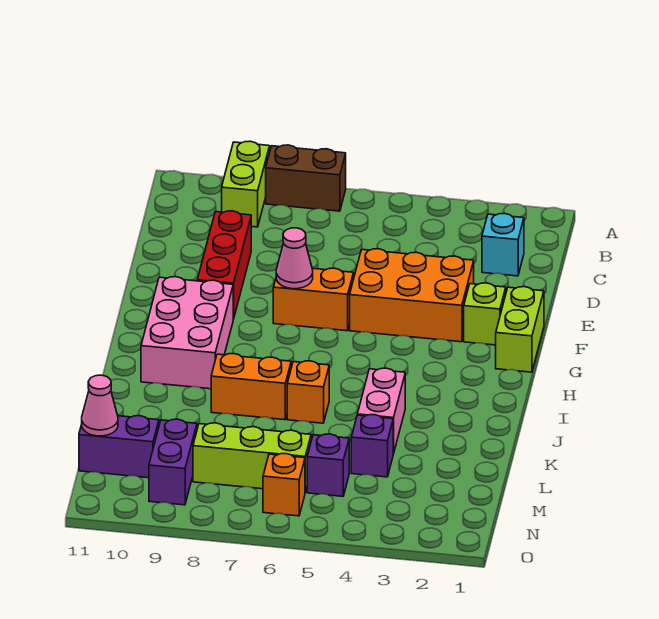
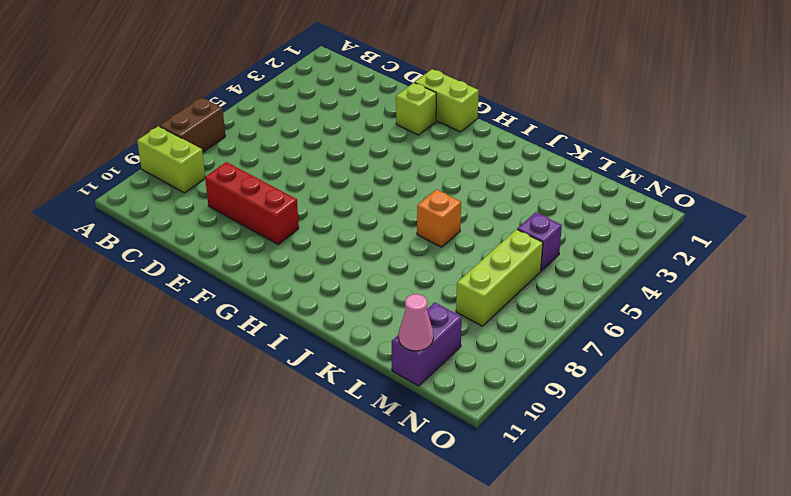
none -> cyan brick C2 level 1
none -> orange brick E3:F5 level 1
none -> orange brick F6:F7 level 1

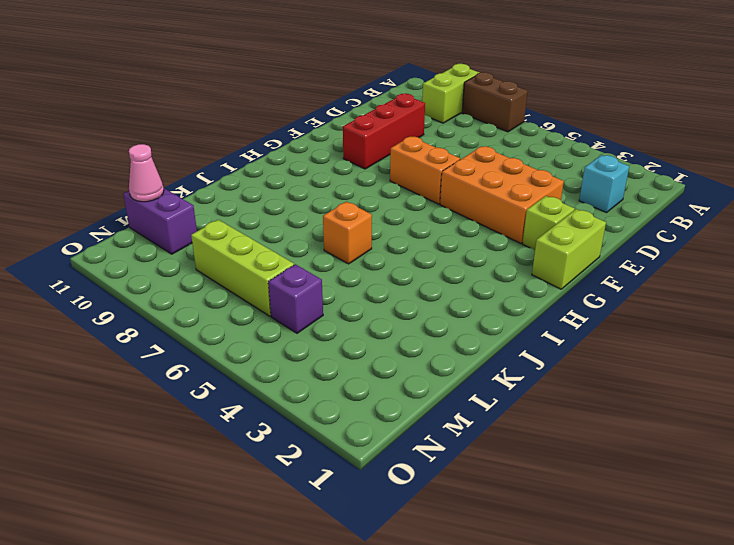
none -> pink brick G9:I10 level 1
none -> pink brick J4:K4 level 1
none -> orange brick J7:J8 level 1

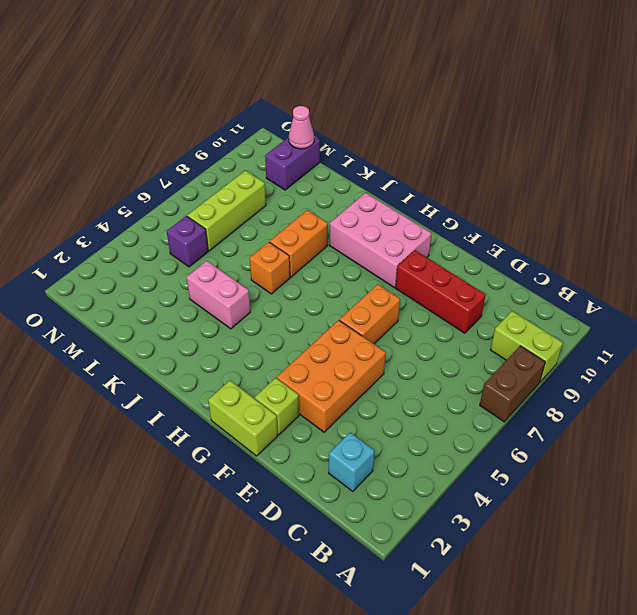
none -> purple brick L4 level 1
none -> purple brick M9:N9 level 1
none -> orange brick N6 level 1

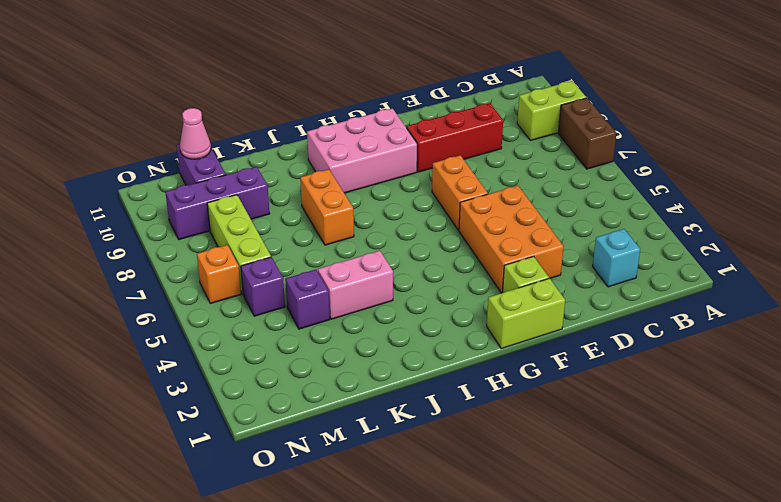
purple brick L9:N9 level 1 -> purple brick M9:N9 level 1
none -> orange brick J6 level 1
none -> pink cone F7 level 2

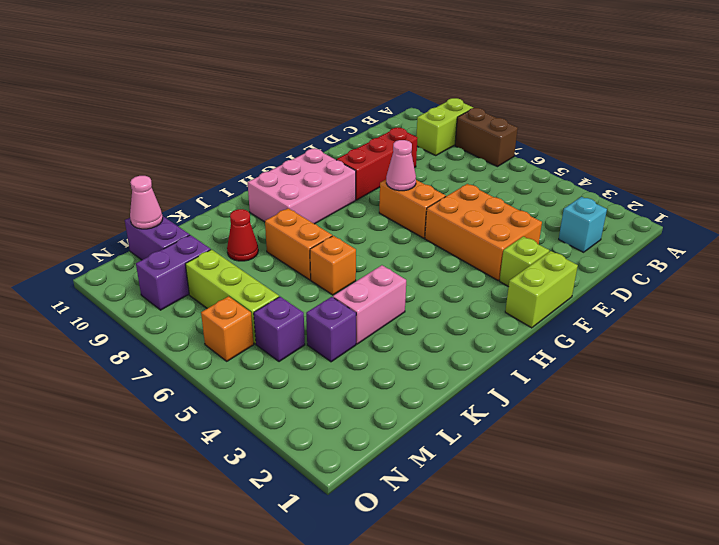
red cone K9 level 1 -> none

